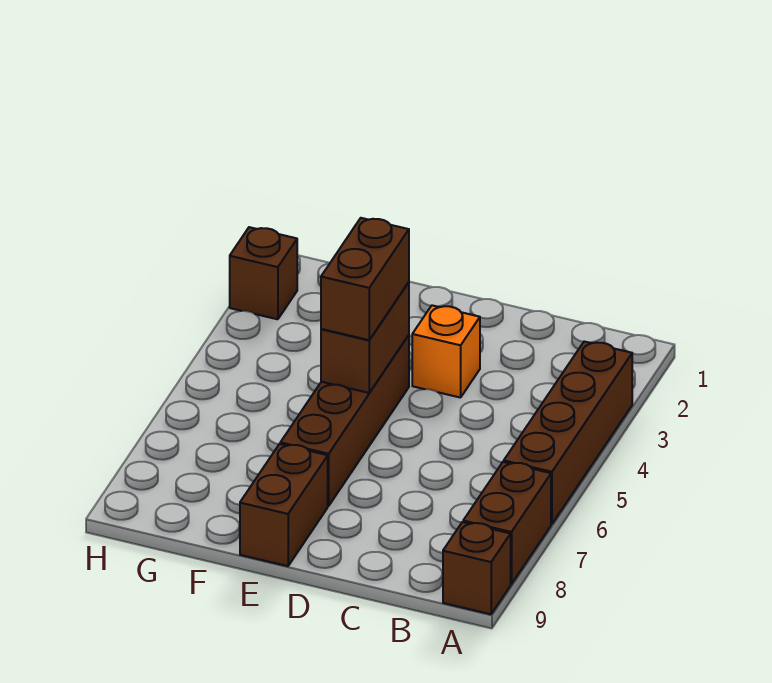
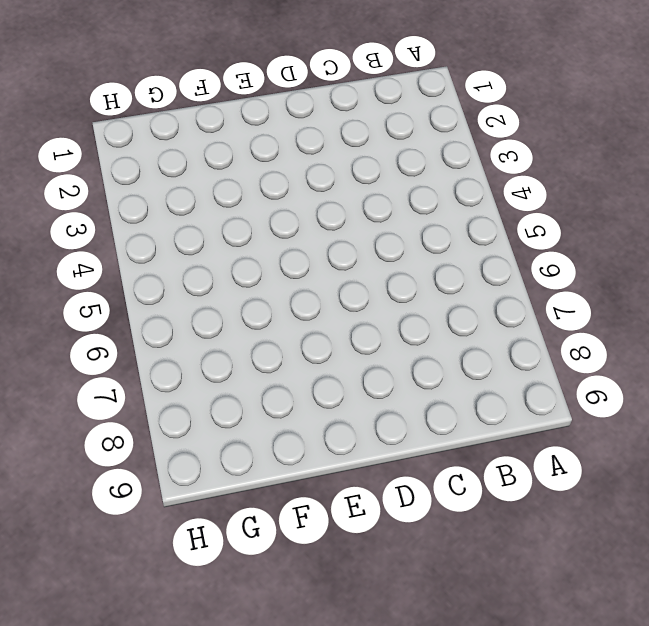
none -> brown brick A3:A6 level 1
none -> brown brick A7:A8 level 1

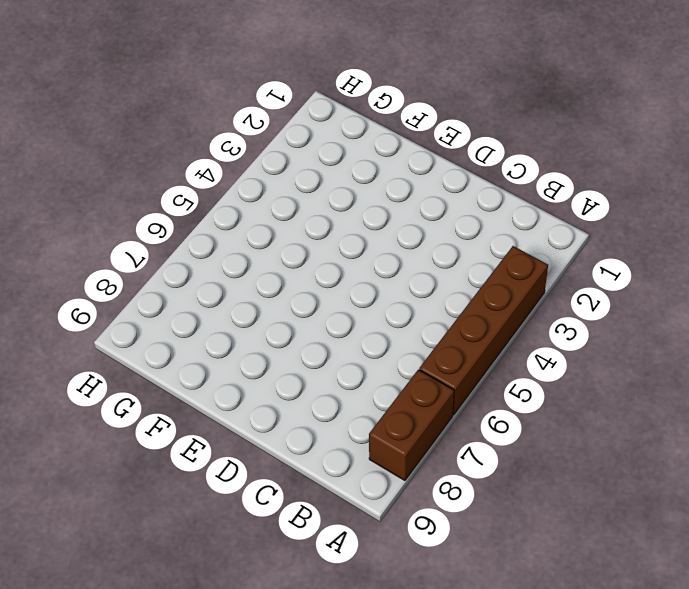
none -> brown brick A9 level 1
none -> orange brick D3 level 1

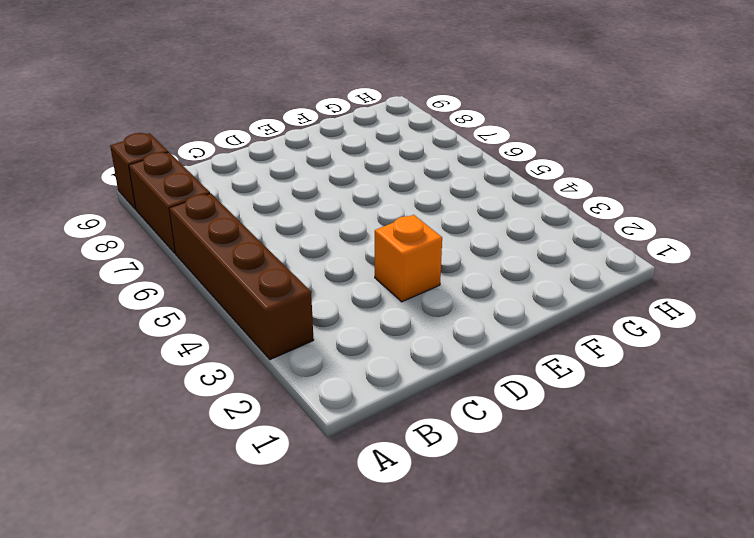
none -> brown brick E4:E7 level 1
none -> brown brick E8:E9 level 1

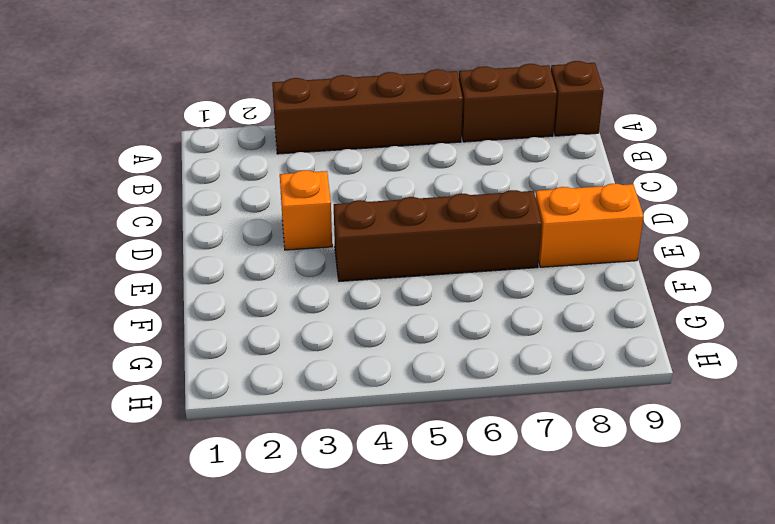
orange brick E8:E9 level 1 -> brown brick E8:E9 level 1
none -> brown brick H2 level 1
none -> brown brick E4:E5 level 2

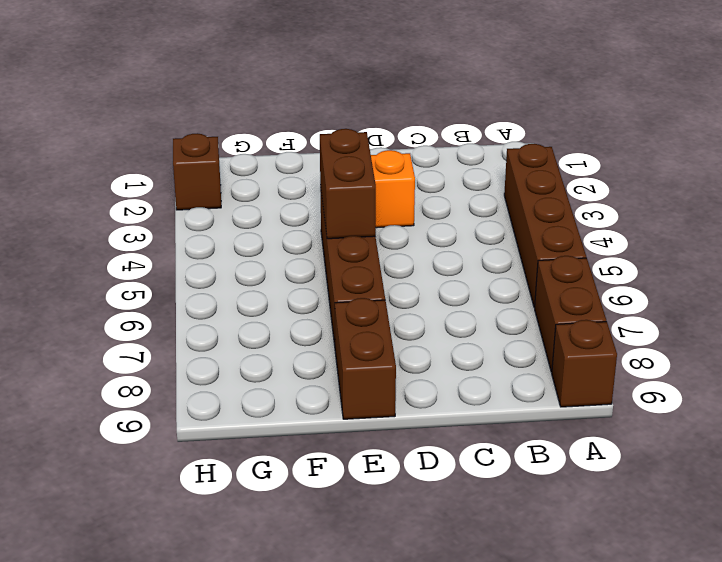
none -> brown brick E4:E5 level 3

